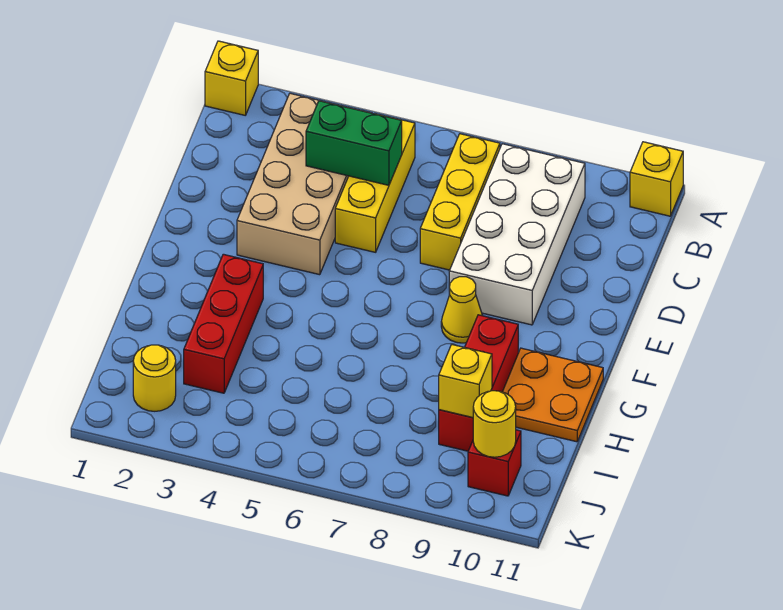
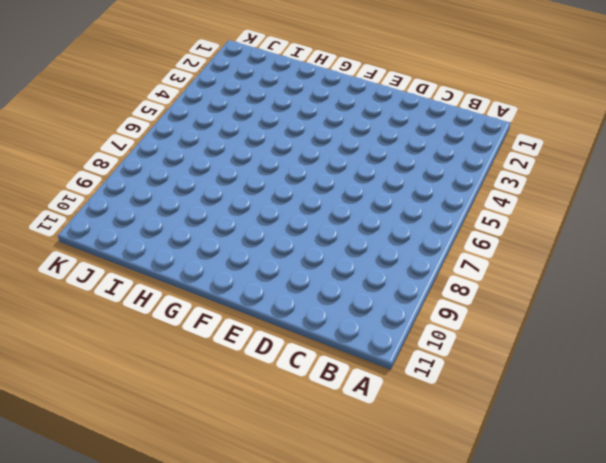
none -> yellow brick A1 level 1
none -> yellow brick A11 level 1
none -> tan brick B3:E4 level 1

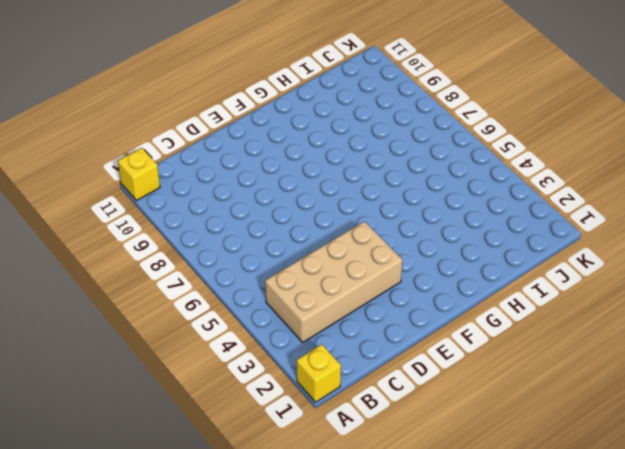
none -> yellow brick B5:D5 level 1
none -> yellow brick B7:D7 level 1
none -> white brick B8:E9 level 1

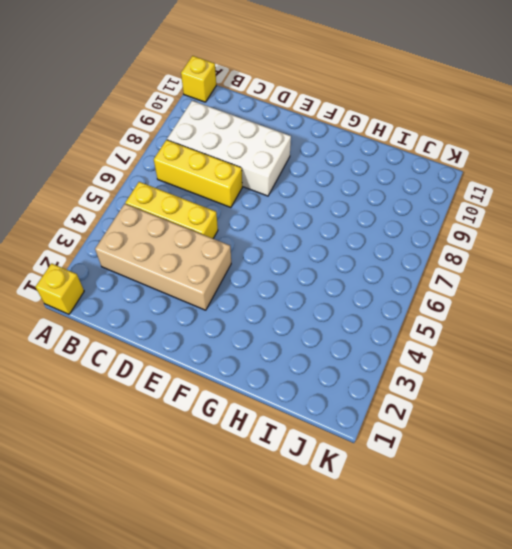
none -> yellow cone F8 level 1
none -> red brick G3:I3 level 1
none -> red brick G9:I9 level 1

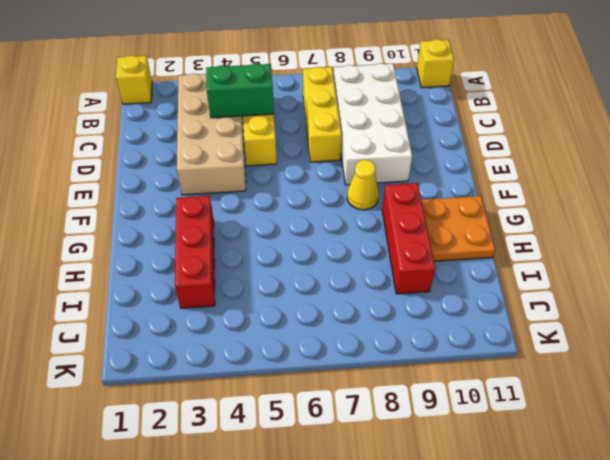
none -> yellow round brick J2 level 1
none -> red brick J10 level 1
none -> yellow brick I9 level 2

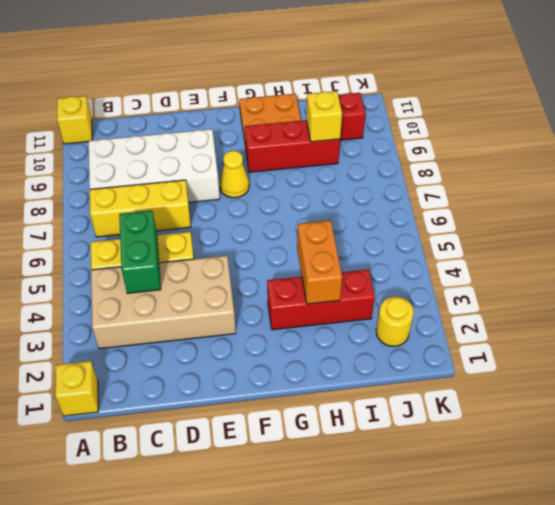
orange brick H3:H4 level 2 -> none
none -> yellow round brick J10 level 2

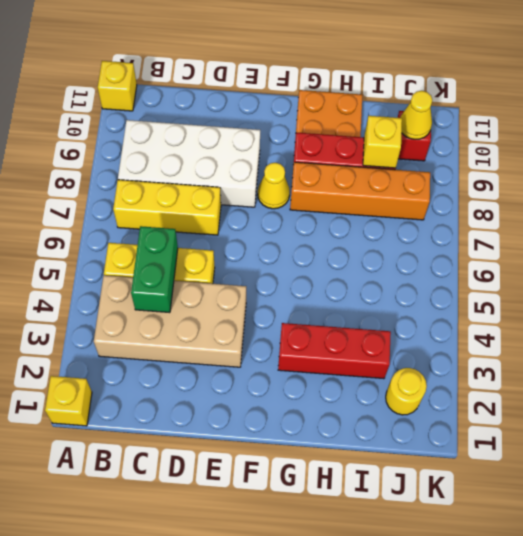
orange brick G8:J8 level 1 -> none
yellow cone J10 level 2 -> yellow round brick J10 level 2

